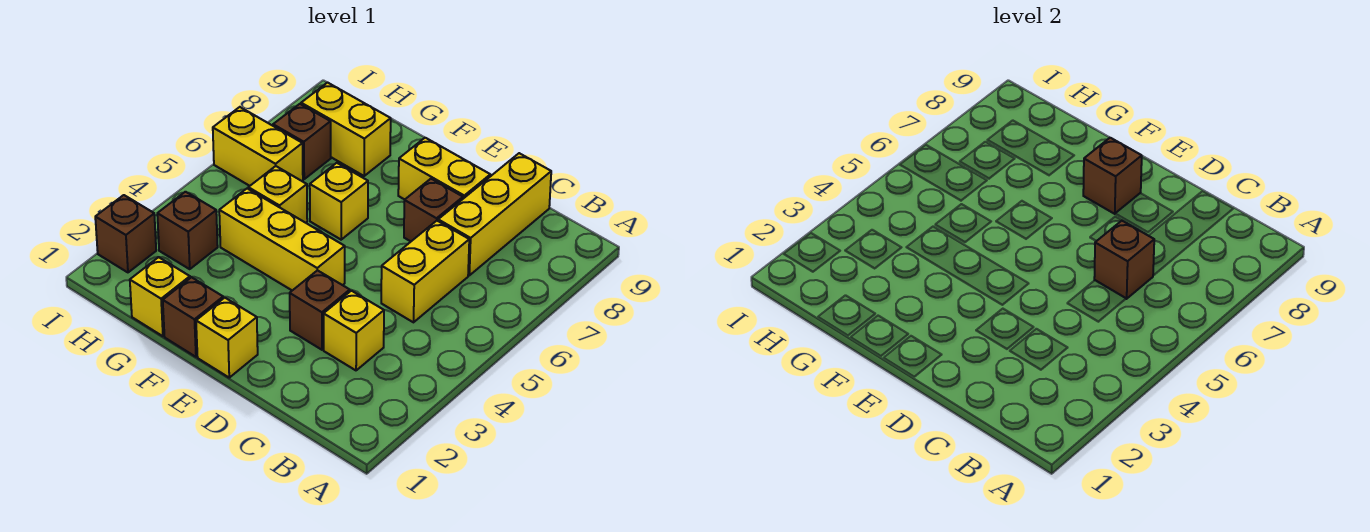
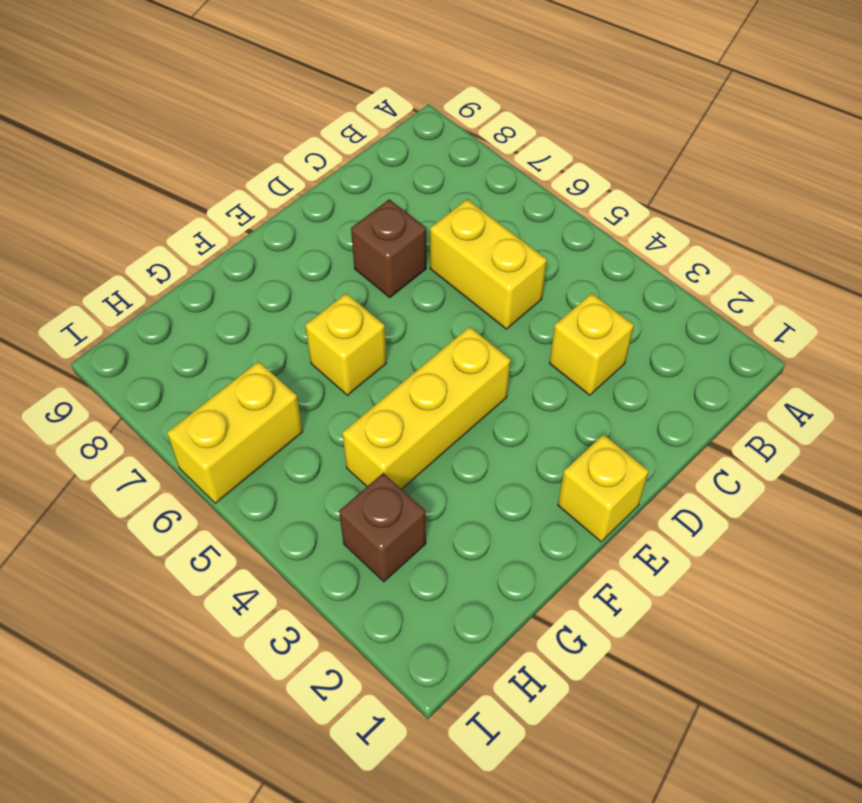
none -> yellow brick C7:C9 level 1
none -> brown brick D3 level 1
none -> yellow brick D8:E8 level 1

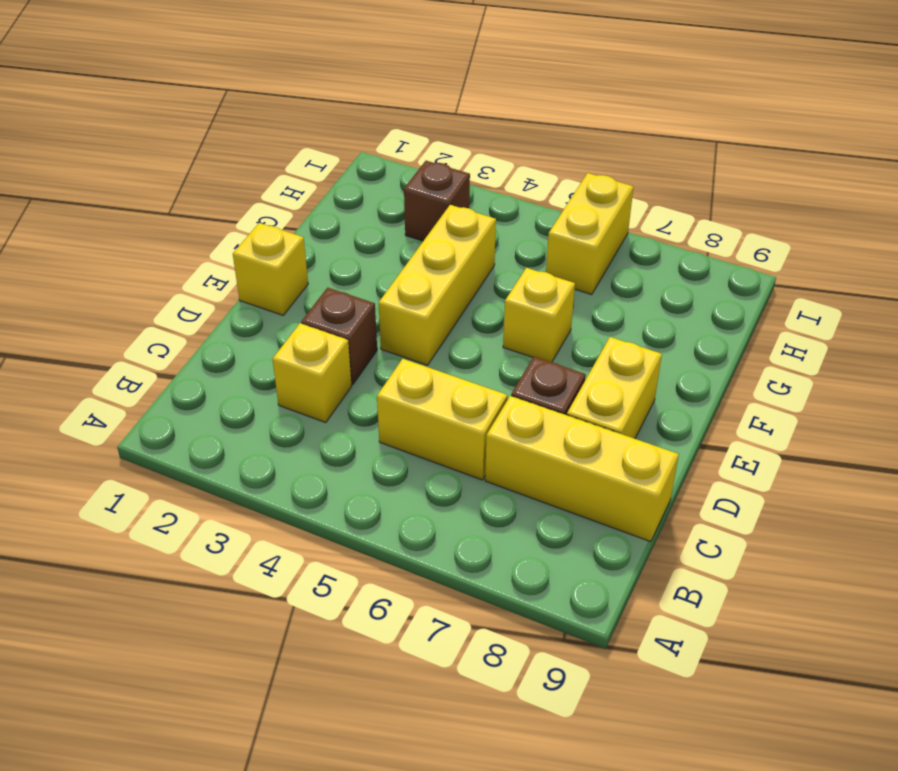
none -> brown brick F1 level 1
none -> yellow brick G1 level 1
none -> yellow brick G5 level 1

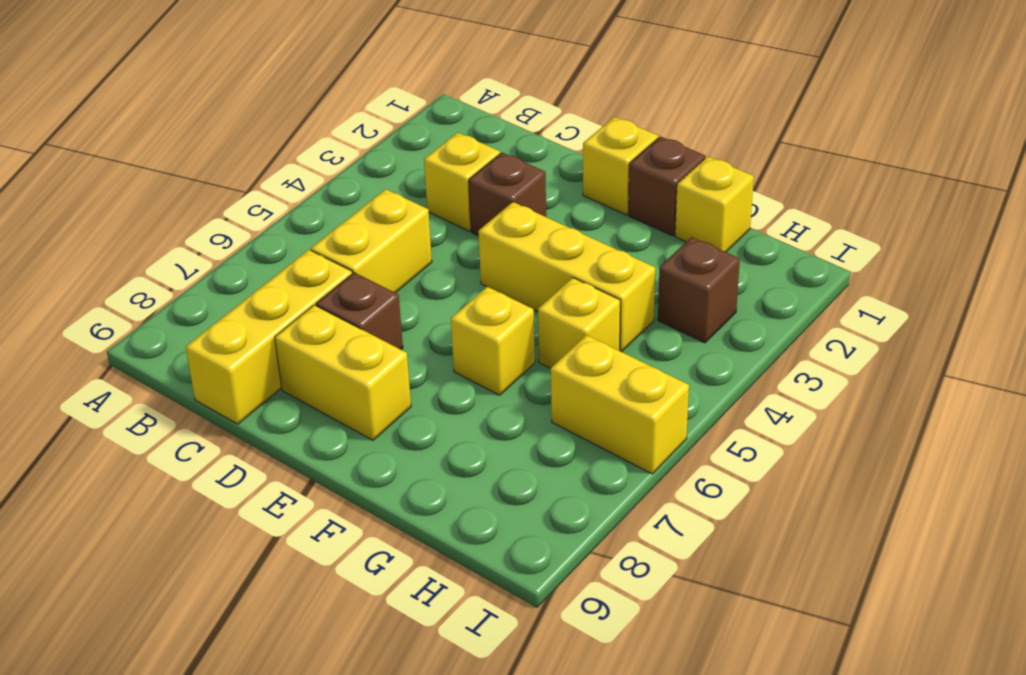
none -> yellow brick G8:H8 level 1
none -> brown brick H7 level 1
none -> brown brick I2 level 1

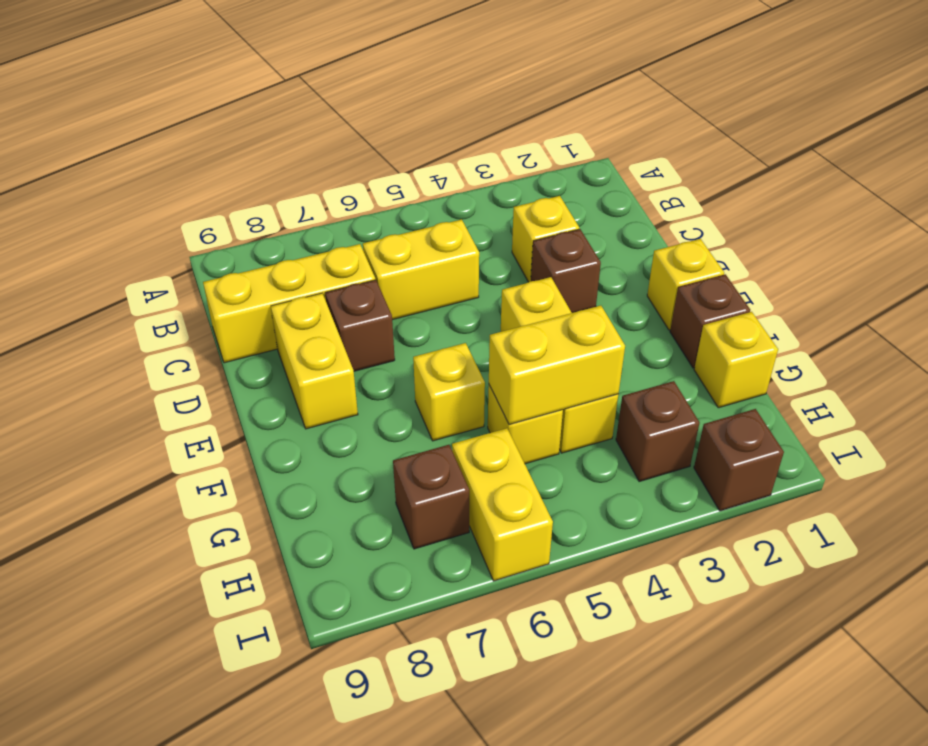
yellow brick G4:G5 level 2 -> yellow brick G8:H8 level 1
none -> brown brick C6 level 2
none -> brown brick E8 level 2

